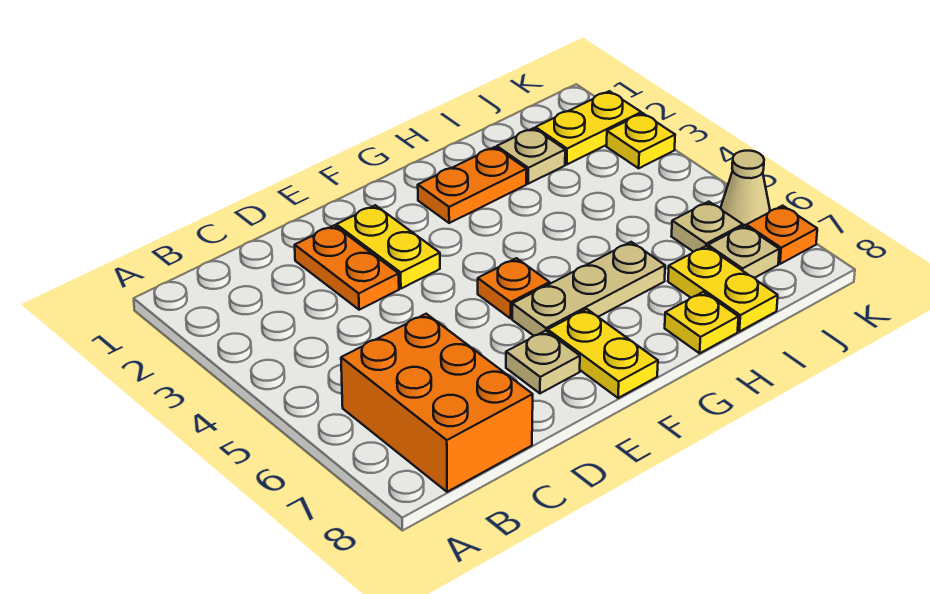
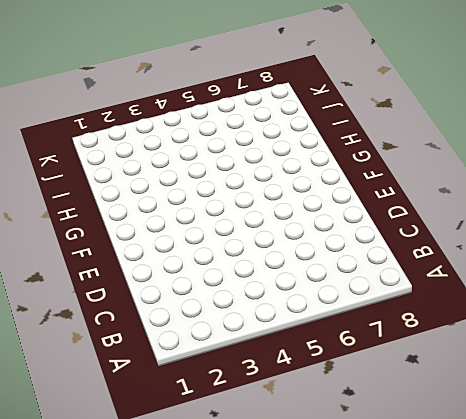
none -> orange brick B6:C8 level 1
none -> orange plate D2:D3 level 1
none -> yellow plate E2:E3 level 1

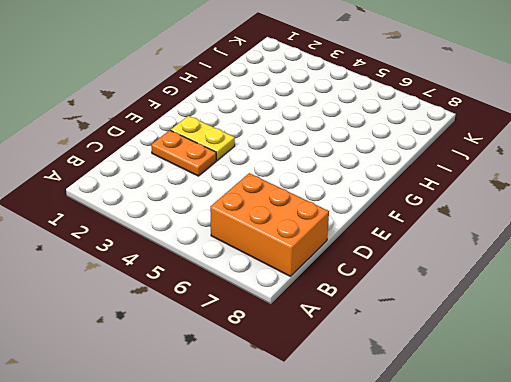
none -> tan plate E7 level 1
none -> orange plate F5 level 1
none -> tan plate F6:H6 level 1

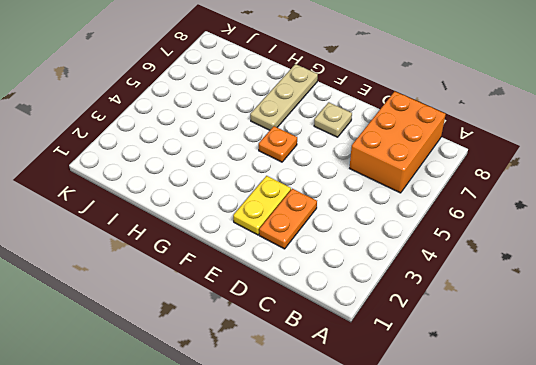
tan plate G6:G8 level 1 -> tan plate F6:H6 level 1
none -> yellow plate F7:F8 level 1
none -> orange plate G2:H2 level 1
none -> yellow plate H8 level 1

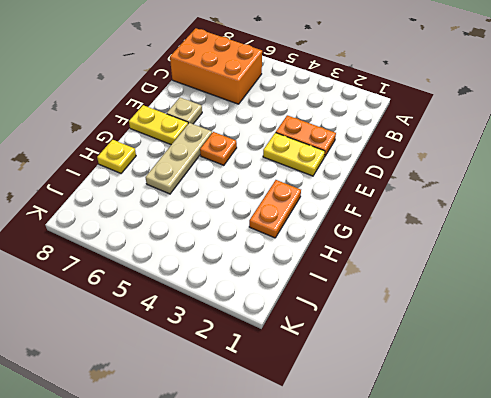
none -> tan plate I2 level 1
none -> yellow plate I7:I8 level 1
none -> yellow plate J2:K2 level 1

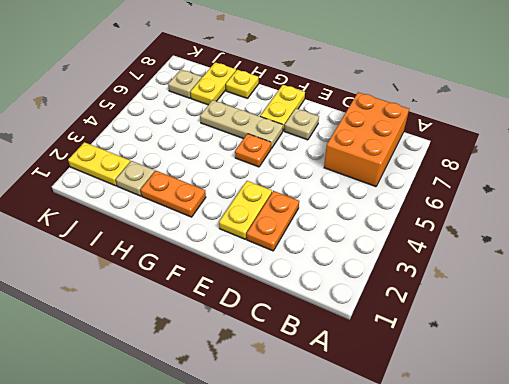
none -> tan plate J6 level 1
none -> yellow plate K3 level 1
none -> tan cone K6 level 1

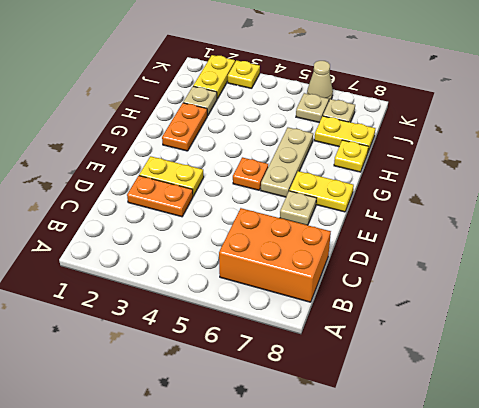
none -> orange plate K7 level 1

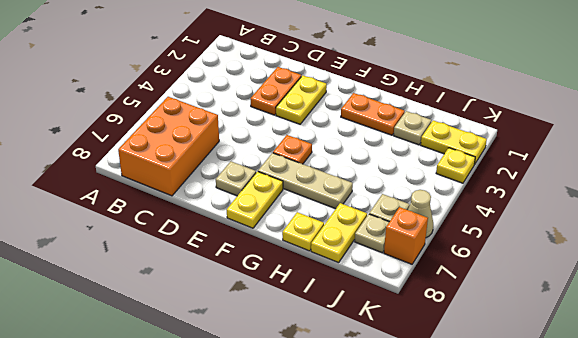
orange brick K7 level 1 -> orange plate K7 level 1

